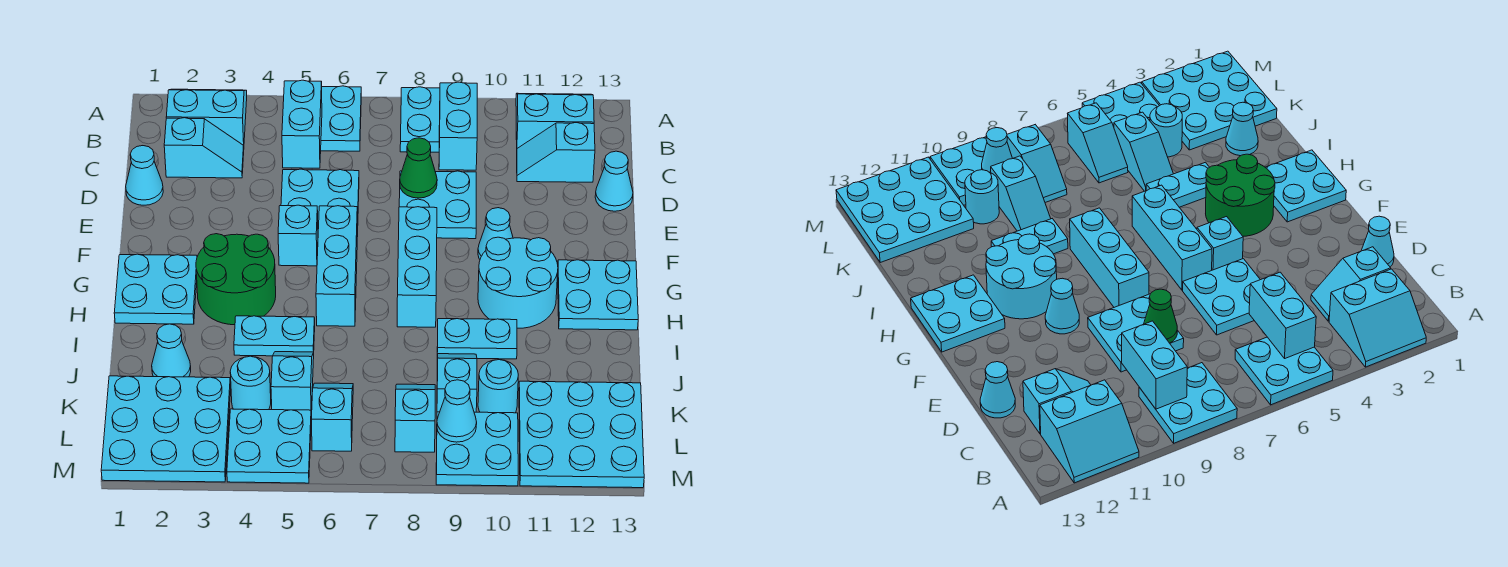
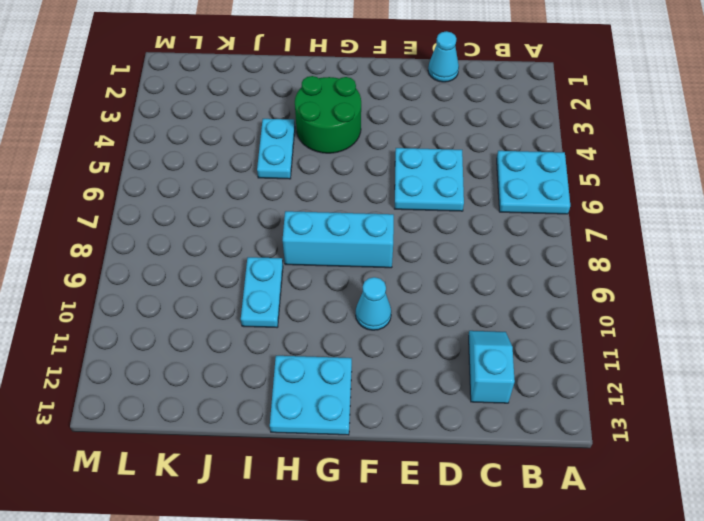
none -> cyan slope A2:B3 level 1 top B
none -> cyan plate A8:B9 level 1
none -> cyan slope A11:B12 level 1 top B
none -> cyan slope C2:C3 level 1 top 2

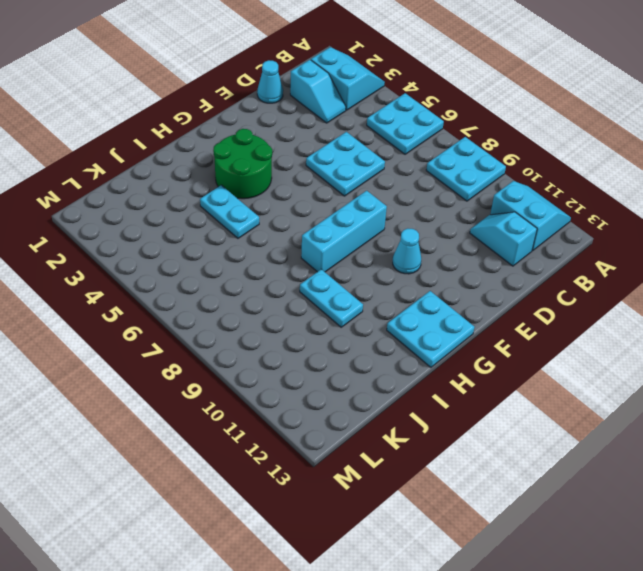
none -> cyan plate D8:E9 level 1
none -> cyan cone D13 level 1
none -> cyan brick F5 level 1
none -> cyan brick F6:H6 level 1

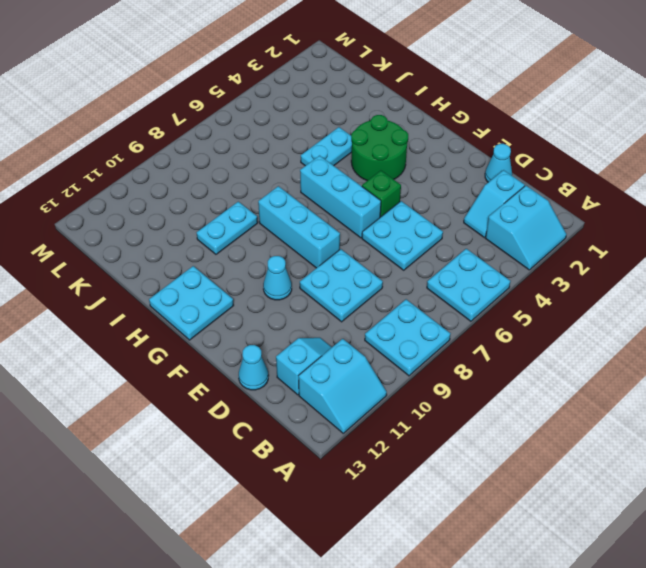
green brick F5 level 1 -> cyan brick F5 level 1
none -> cyan plate G1:H2 level 1
none -> cyan round brick G10:H11 level 1
none -> cyan cone J2 level 1
none -> cyan slope J5:K5 level 1 top K

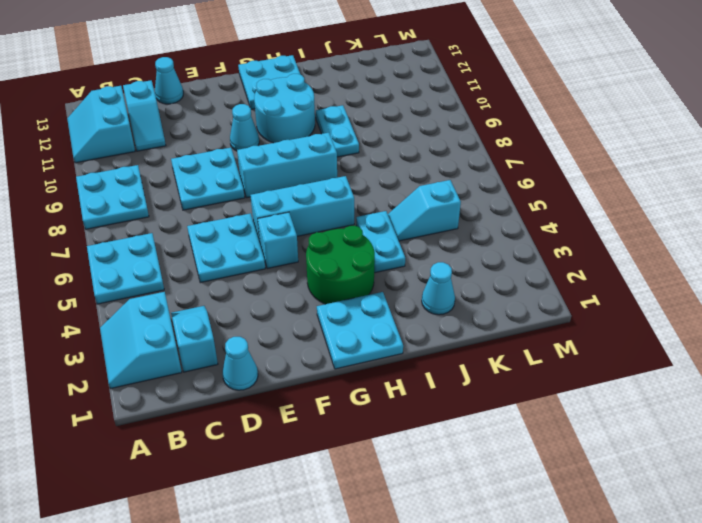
none -> cyan slope J9:K9 level 1 top K
none -> cyan plate K1:M3 level 1
none -> cyan round brick K4 level 1
none -> cyan slope K6:L6 level 1 top L

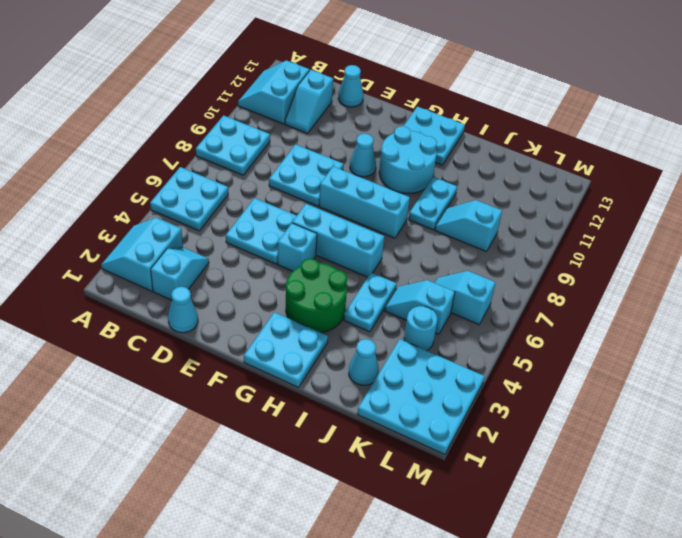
none -> cyan slope K8:L8 level 1 top L
none -> cyan round brick K10 level 1
none -> cyan plate K11:M13 level 1
none -> cyan plate L4:M5 level 1

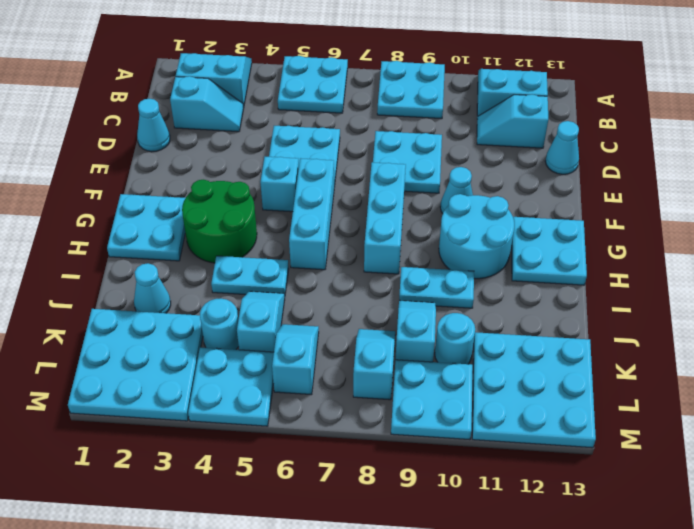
none -> cyan brick B5:C5 level 2
none -> cyan brick B9:C9 level 2
none -> green cone D8 level 2
none -> cyan cone L9 level 2

